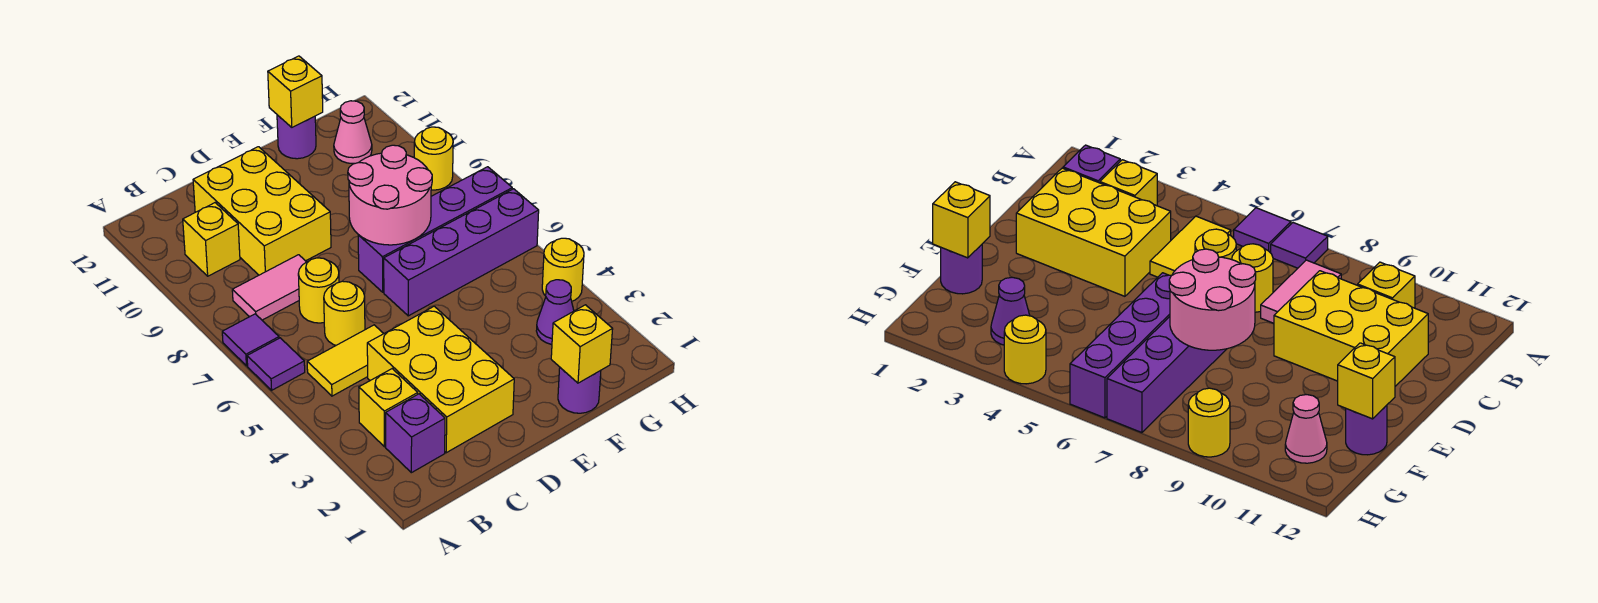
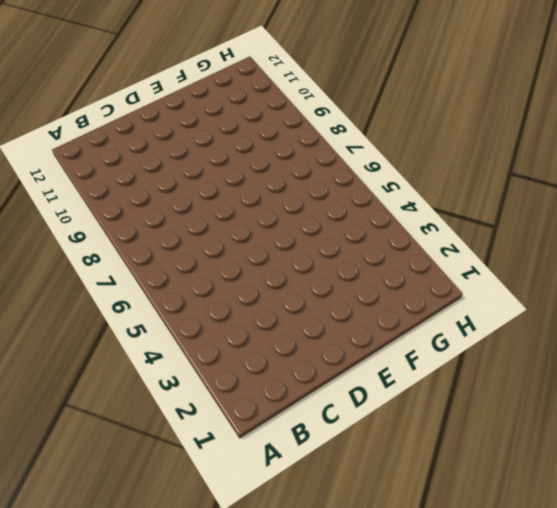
none -> purple tile A6 level 1
none -> purple tile A7 level 1
none -> purple brick B2 level 1

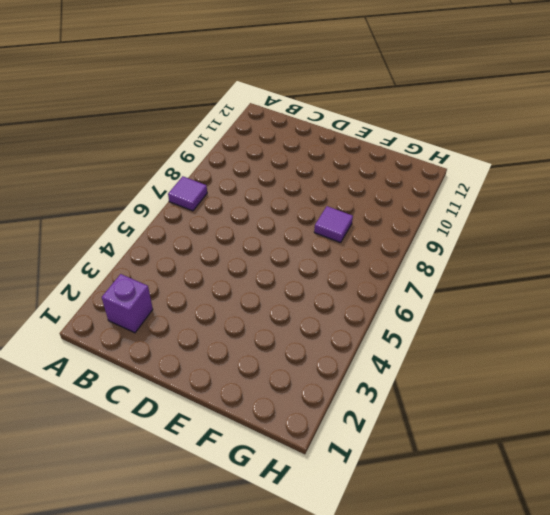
purple tile F8 level 1 -> purple tile A6 level 1
none -> yellow brick B3 level 1
none -> yellow tile B5:C5 level 1
none -> pink tile B8:C8 level 1

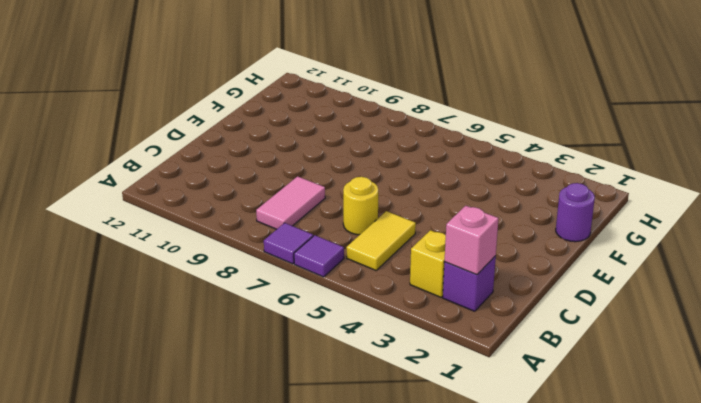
pink brick B2 level 2 -> none
none -> yellow brick B10 level 1
none -> yellow brick C2:D4 level 1
none -> yellow round brick C7 level 1

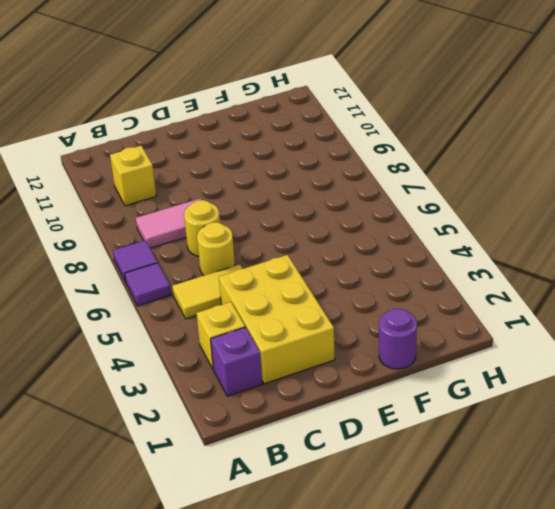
none -> yellow brick C9:D11 level 1
none -> purple brick E6:H6 level 1
none -> purple brick E7:H7 level 1

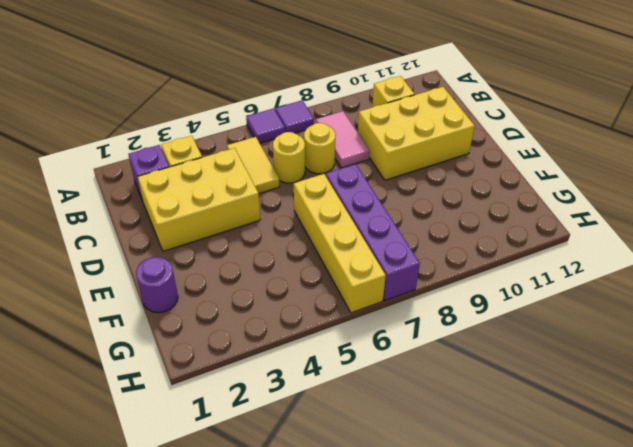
yellow brick E6:H6 level 1 -> purple brick E6:H6 level 1
none -> purple round brick F12 level 1
none -> purple cone G3 level 1
none -> pink cone G11 level 1

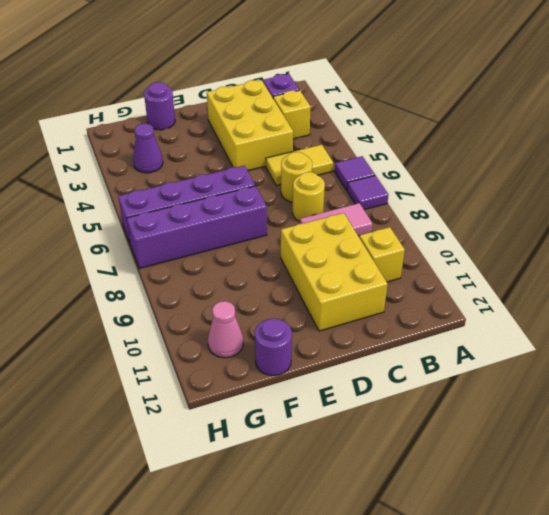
none -> yellow round brick H4 level 1
none -> yellow round brick H9 level 1
none -> pink round brick E7:F8 level 2

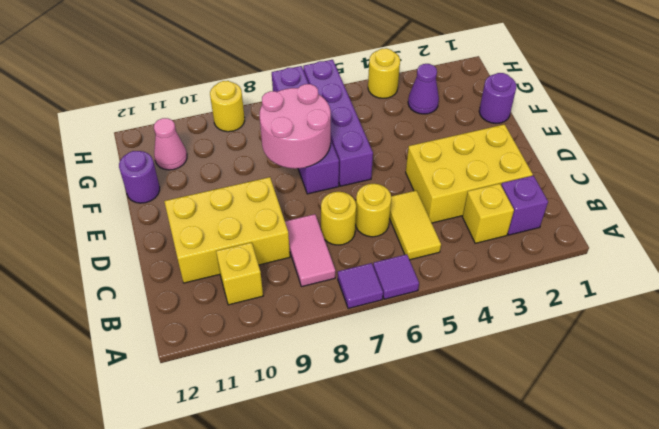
none -> yellow brick F1 level 2
none -> yellow brick F12 level 2

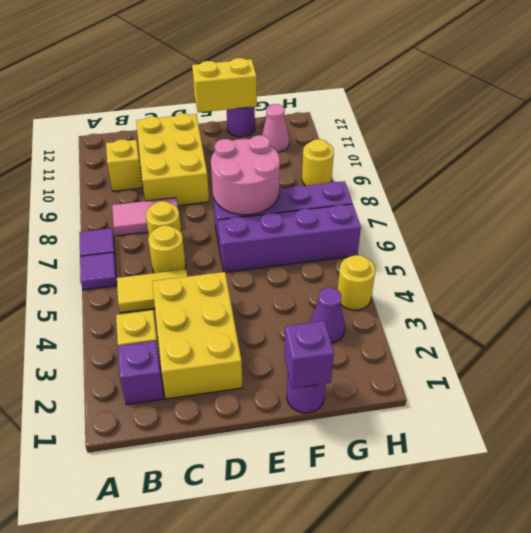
yellow brick E12:F12 level 2 -> yellow brick F12 level 2
purple brick F1 level 2 -> yellow brick F1 level 2

